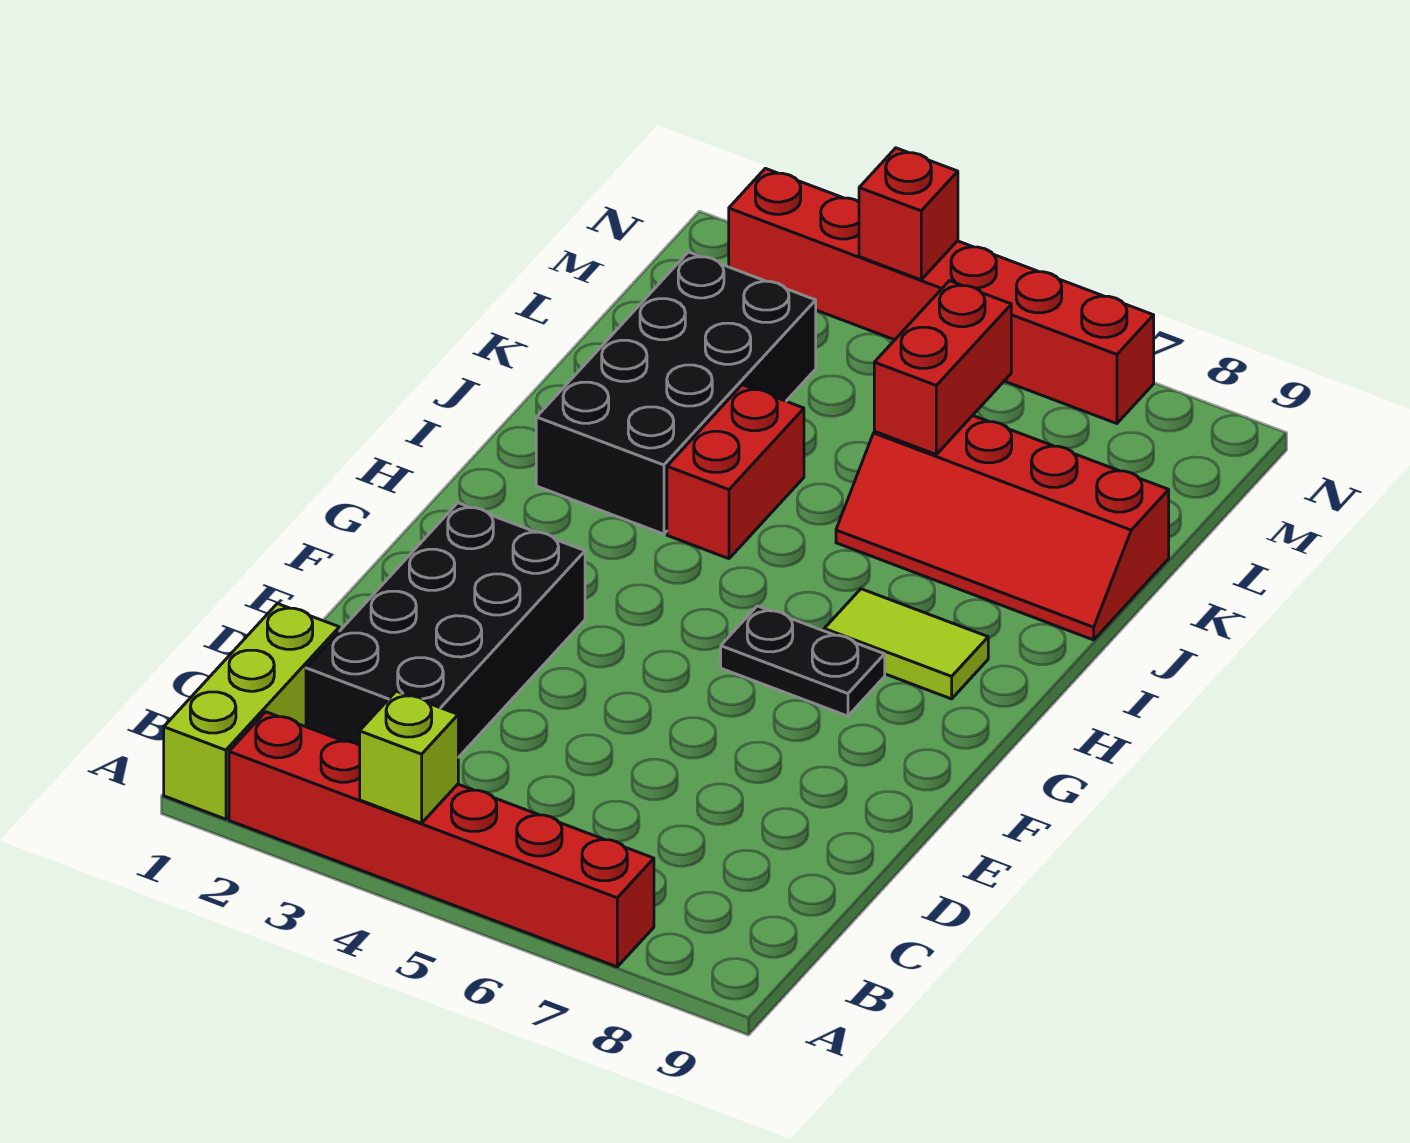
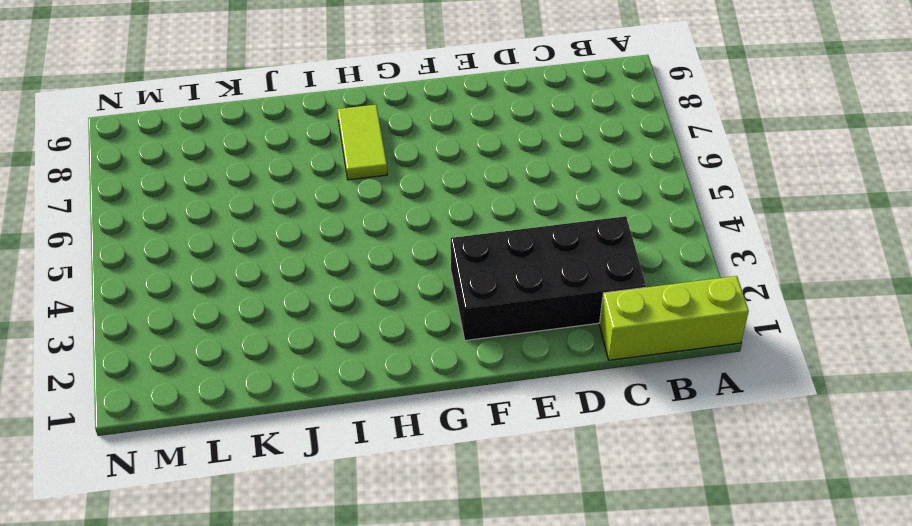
none -> red brick A2:A7 level 1
none -> black plate G6:G7 level 1
none -> black brick I2:L3 level 1

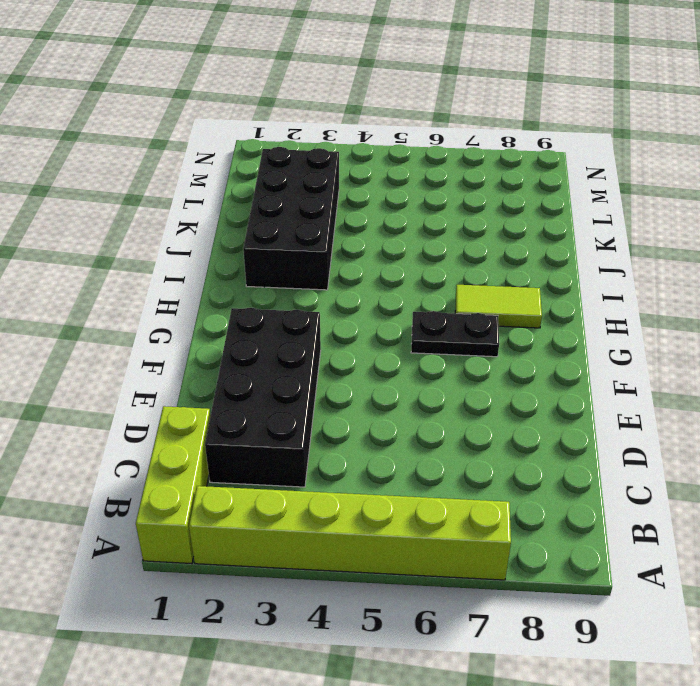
lime brick A2:A7 level 1 -> red brick A2:A7 level 1
none -> red brick I4:J4 level 1
none -> red slope J6:K9 level 1 top K
none -> red brick N2:N7 level 1

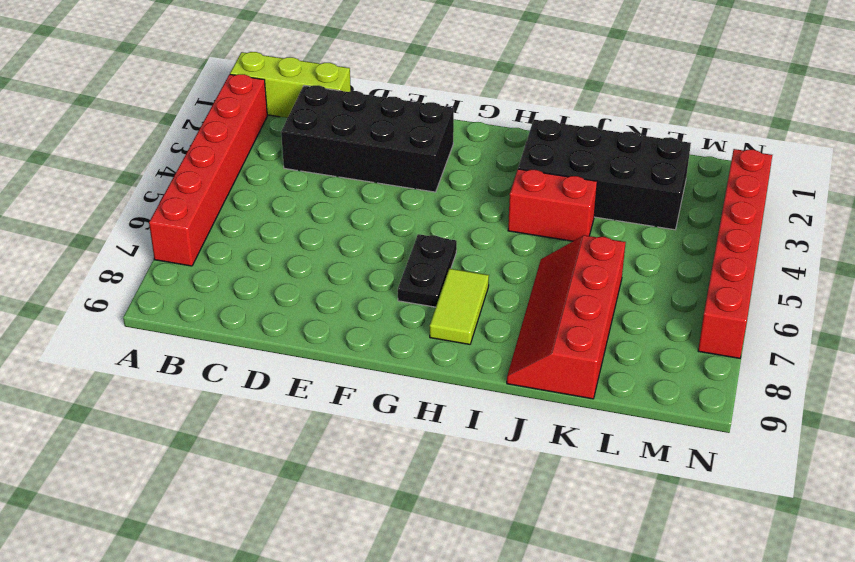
none -> lime brick A4 level 2
none -> red brick K6:L6 level 2
none -> red brick N4 level 2

